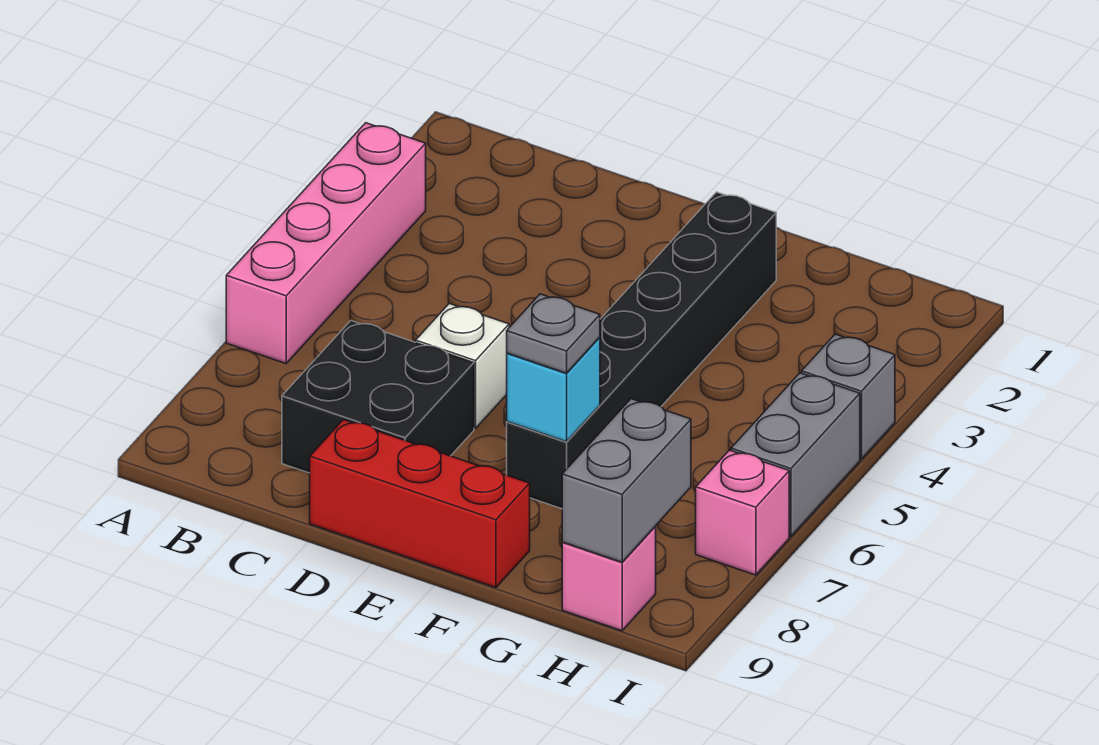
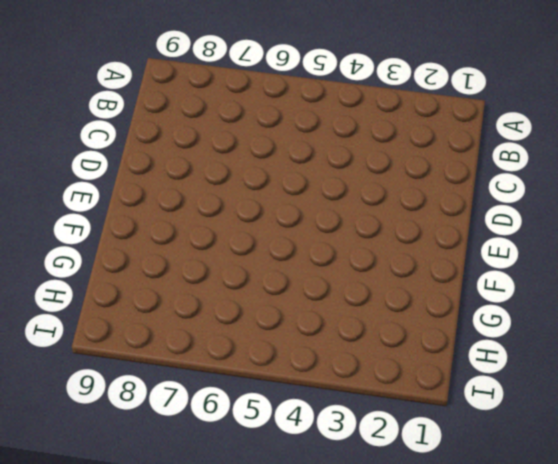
none -> pink brick A3:A6 level 1
none -> black brick C7:D8 level 1
none -> white brick D6 level 1

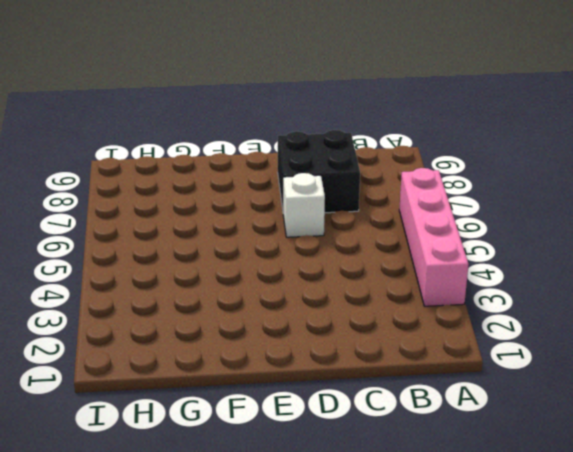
none -> red brick D9:F9 level 1
none -> black brick F2:F7 level 1
none -> pink brick H9 level 1

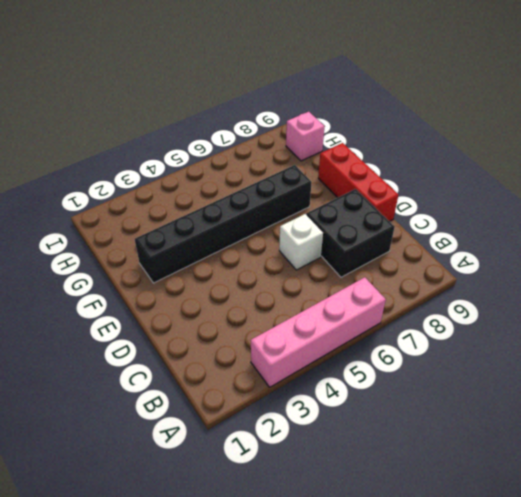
none -> grey brick I4 level 1
none -> grey brick I5:I6 level 1
none -> pink brick I7 level 1

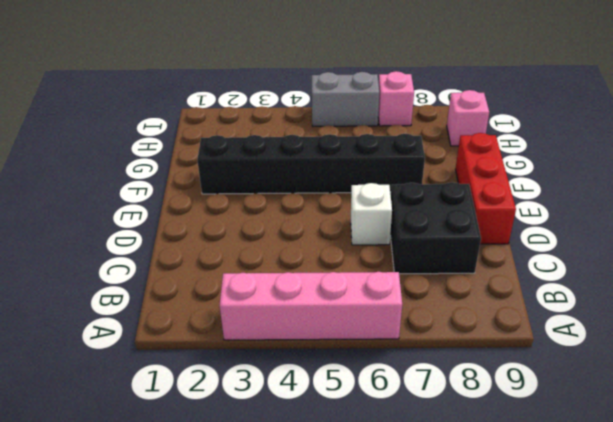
none -> grey brick I4 level 1
none -> cyan brick F7 level 2
none -> grey brick H8:H9 level 2

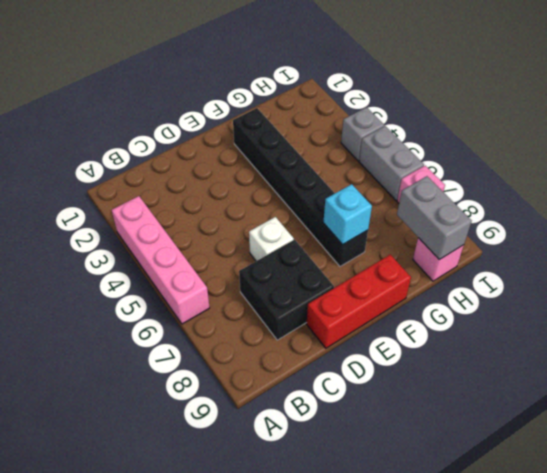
none -> grey plate F7 level 3

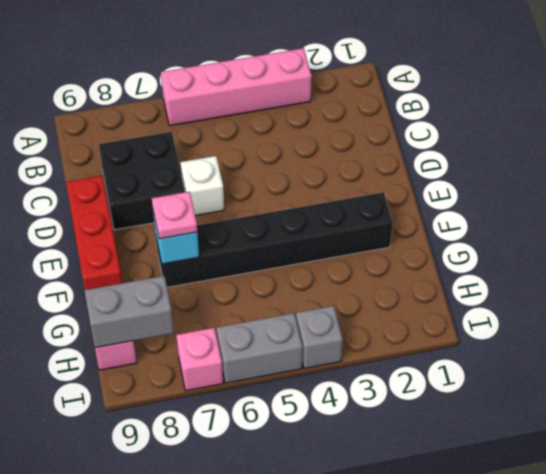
pink plate F7 level 3 -> grey plate F7 level 3

